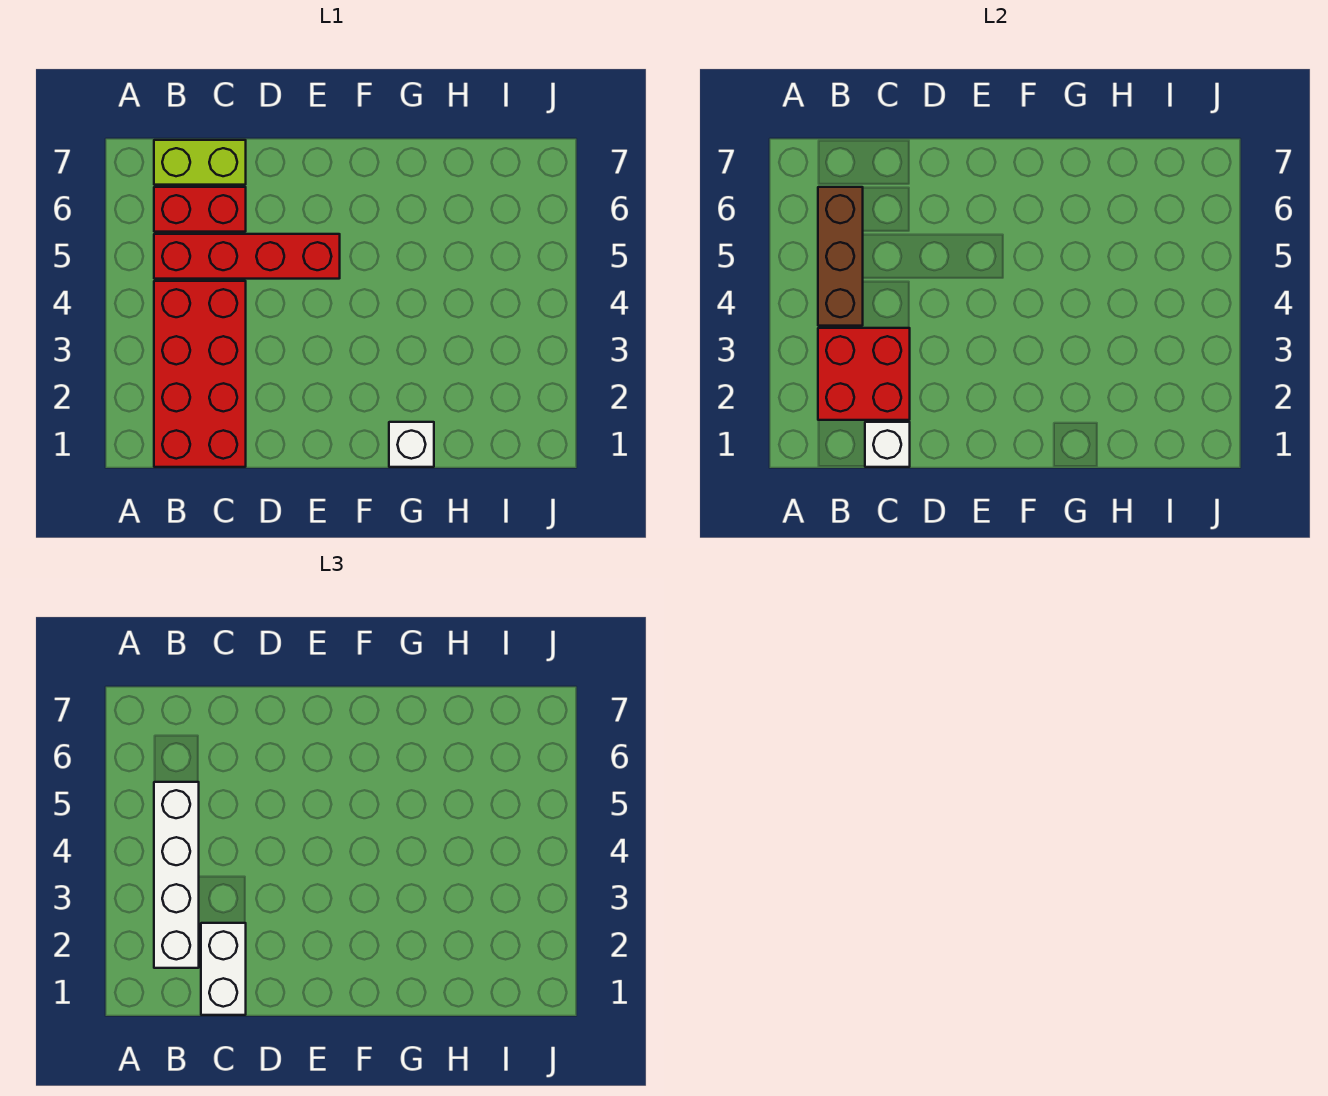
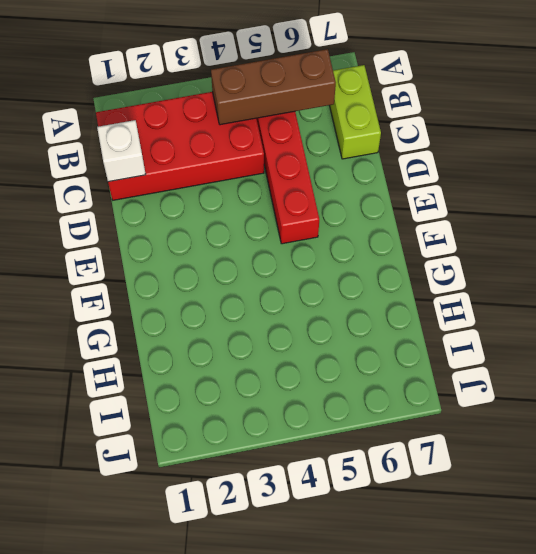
none -> red brick B6:C6 level 1
none -> white brick G1 level 1

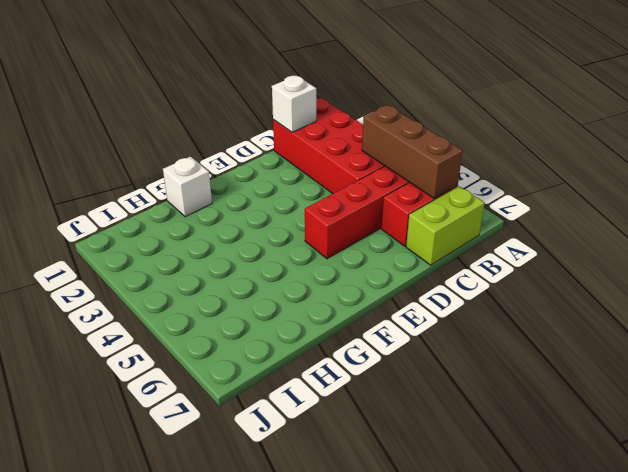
none -> red brick B2:C3 level 2
none -> white brick B2:B5 level 3

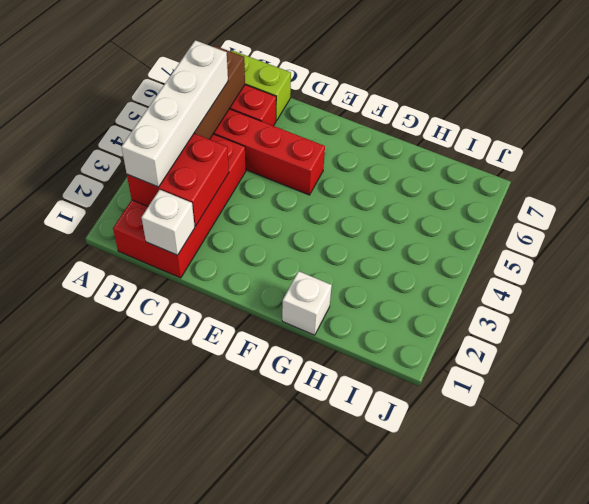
none -> white brick C1:C2 level 3

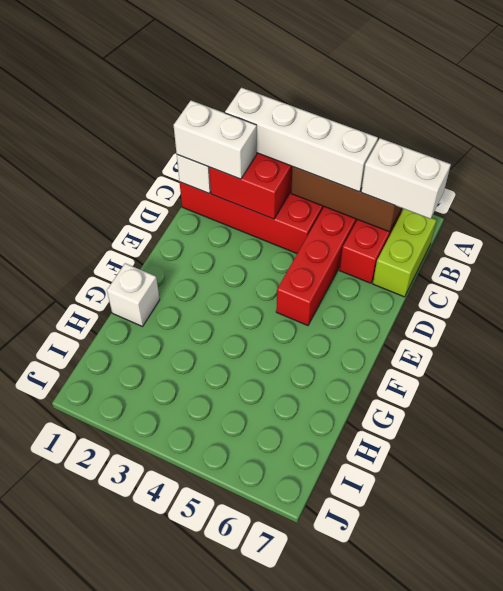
white brick B6:B7 level 3 -> none

